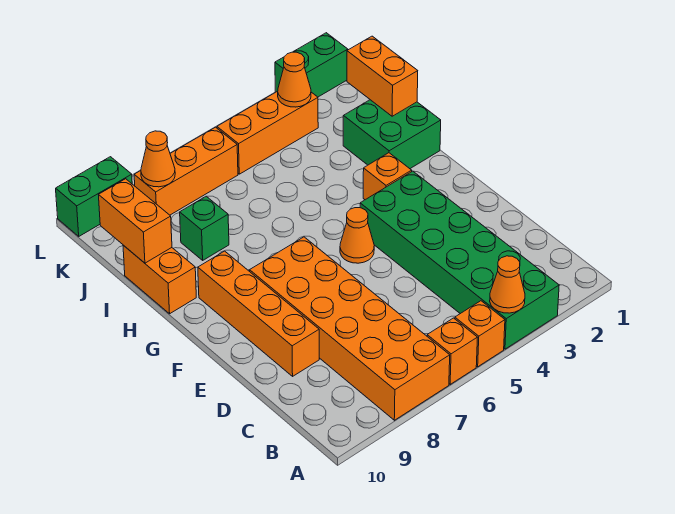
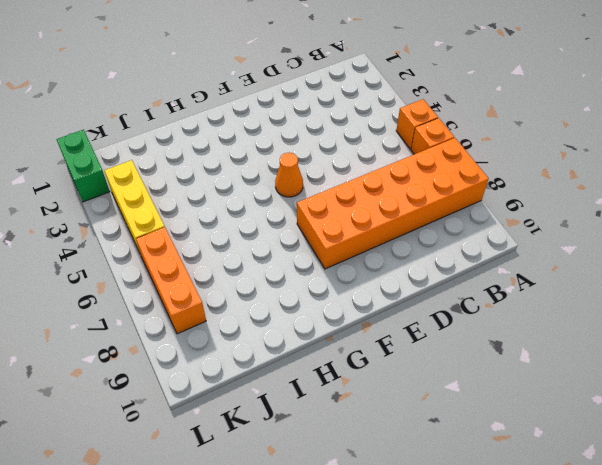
yellow brick K3:K5 level 1 -> orange brick K3:K5 level 1
none -> green brick A3:F4 level 1
none -> orange brick D9:G9 level 1
none -> orange brick G3 level 1

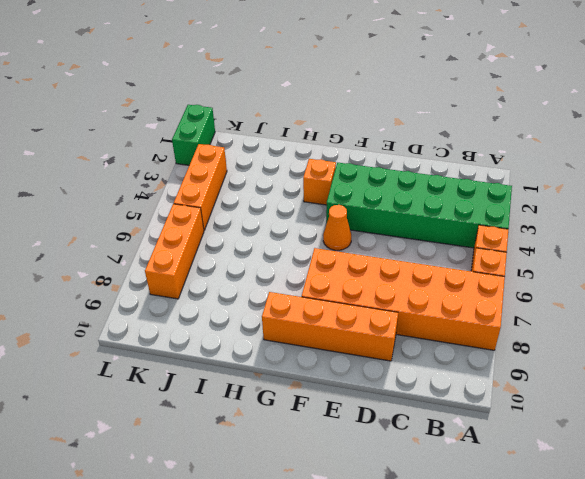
none -> green brick H1:I2 level 1
none -> orange brick H10:I10 level 1
none -> green brick I8 level 1

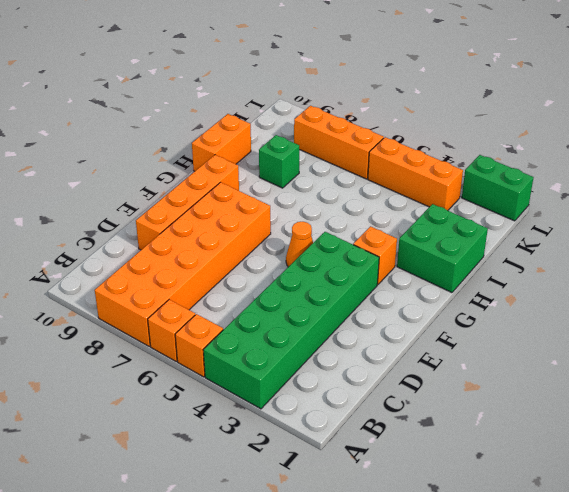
none -> green brick L9:L10 level 1
none -> orange cone A4 level 2
none -> orange brick I1:J1 level 2

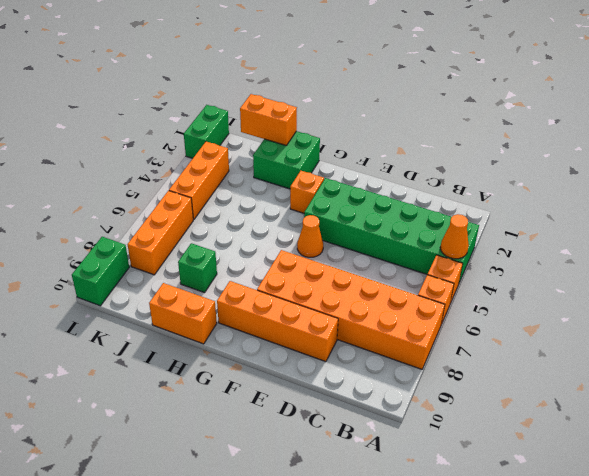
none -> orange brick I10:J10 level 2
none -> orange cone K3 level 2
none -> orange cone K8 level 2

